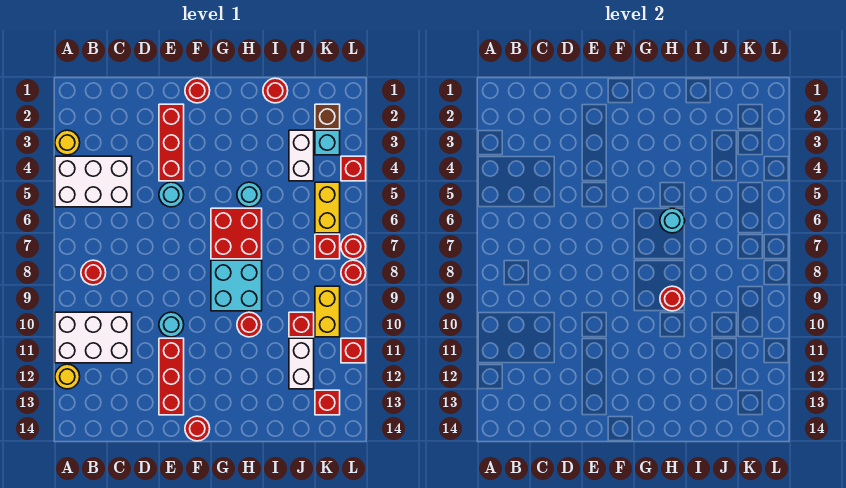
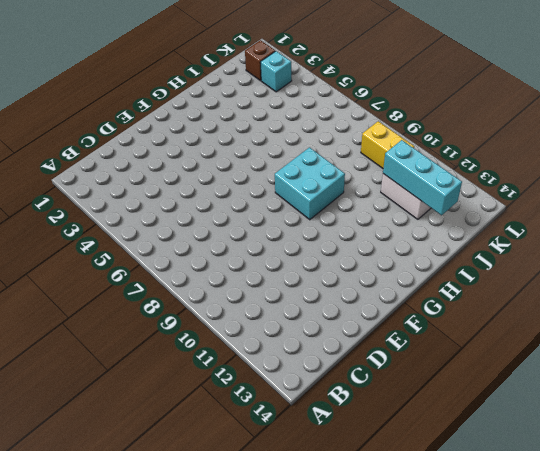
cyan brick J11:J13 level 2 -> none
none -> yellow round brick A3 level 1
none -> white brick A4:C5 level 1
none -> white brick A10:C11 level 1
none -> yellow round brick A12 level 1

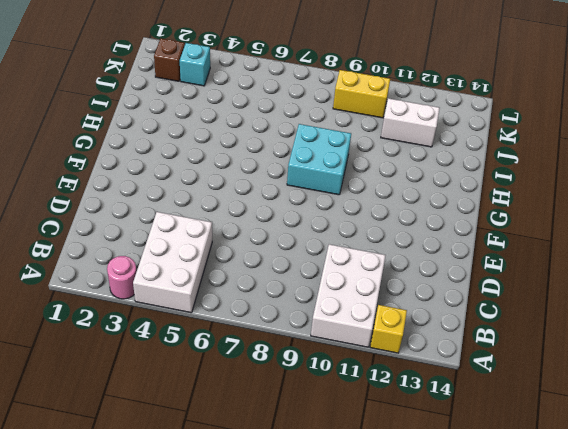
pink round brick A3 level 1 -> yellow round brick A3 level 1
yellow brick A12 level 1 -> yellow round brick A12 level 1
none -> red round brick B8 level 1
none -> red brick E2:E4 level 1
none -> cyan round brick E5 level 1
none -> cyan round brick E10 level 1

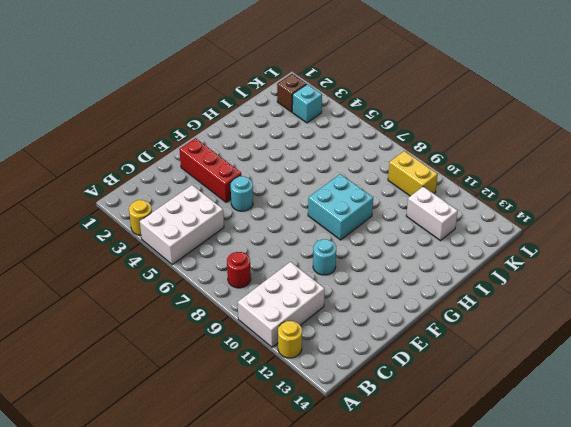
none -> red brick E11:E13 level 1
none -> red round brick F1 level 1
none -> red round brick F14 level 1
none -> red brick G6:H7 level 1

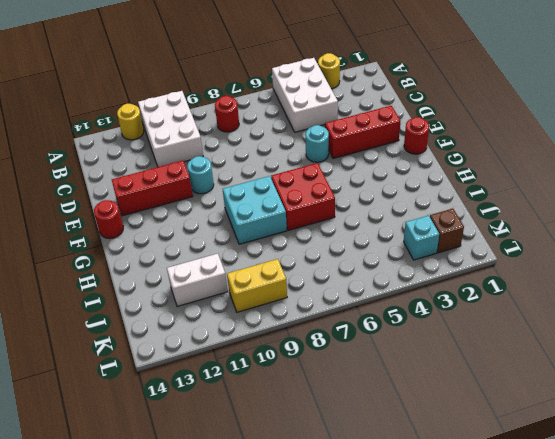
none -> cyan round brick H5 level 1
none -> red round brick H10 level 1
none -> red round brick I1 level 1
none -> white brick J3:J4 level 1

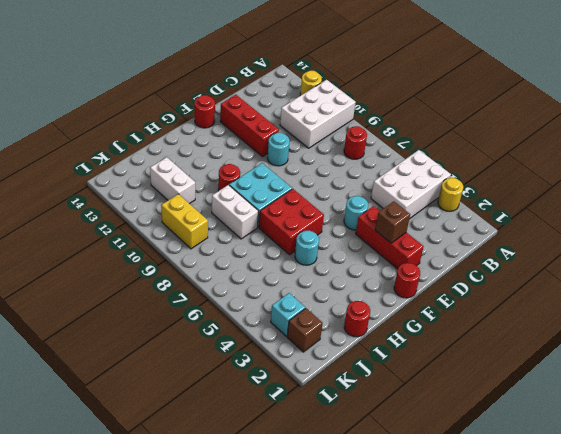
brown brick E3 level 2 -> none
white brick I8:I9 level 1 -> white brick J3:J4 level 1
none -> red brick J10 level 1
none -> yellow brick K5:K6 level 1
none -> red brick K7 level 1
none -> red brick K13 level 1

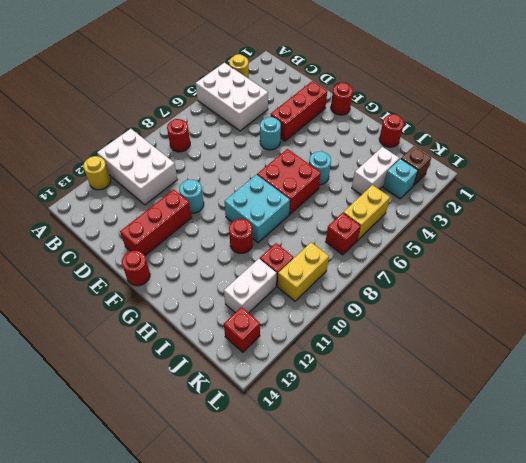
none -> red brick L4 level 1
none -> red round brick L7 level 1
none -> red round brick L8 level 1
none -> red brick L11 level 1

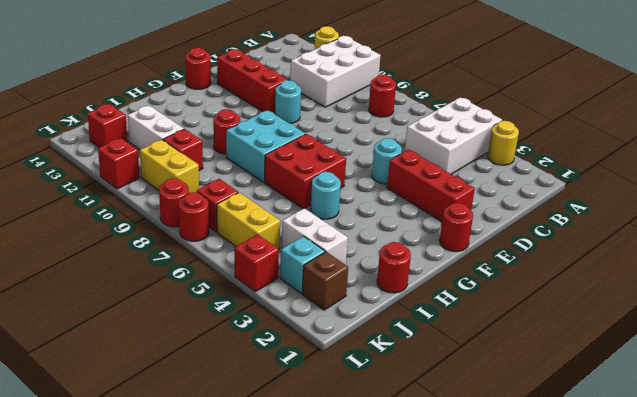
none -> cyan round brick H6 level 2
none -> red round brick H9 level 2

